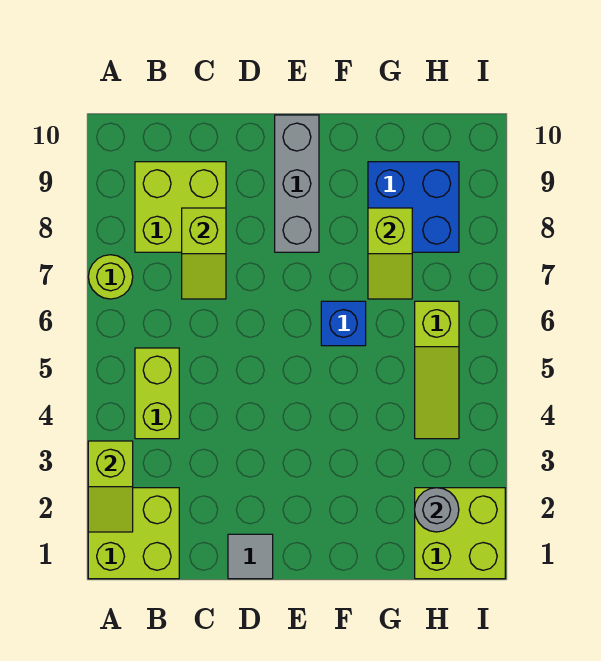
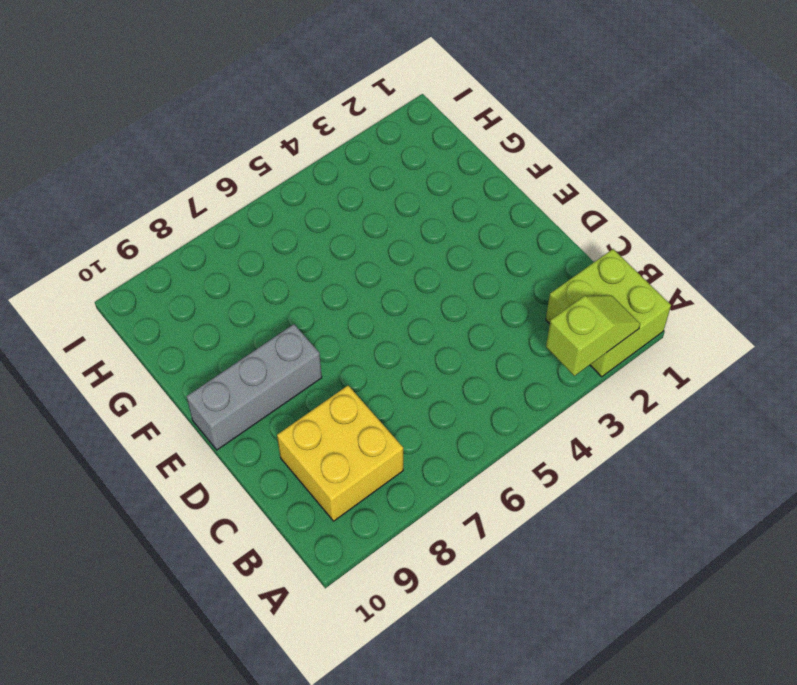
yellow brick B8:C9 level 1 -> lime brick B8:C9 level 1
none -> lime round brick A7 level 1
none -> lime brick B4:B5 level 1
none -> grey tile D1 level 1

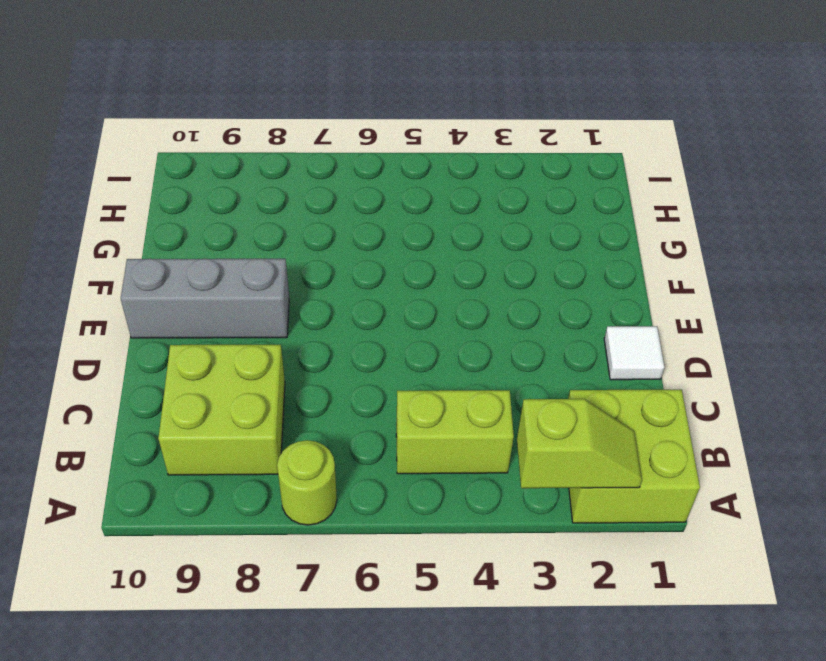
white tile D1 level 1 -> grey tile D1 level 1
none -> blue brick F6 level 1
none -> blue brick G8:H9 level 1
none -> lime brick H1:I2 level 1

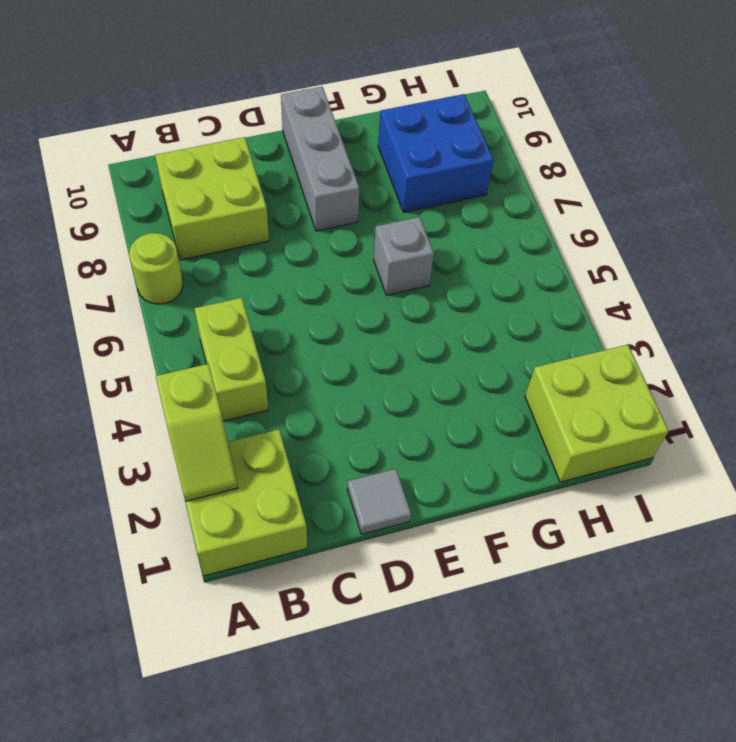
grey brick F6 level 1 -> blue brick F6 level 1
none -> lime slope H4:H6 level 1 top 6
none -> lime slope C7:C8 level 2 top 8
none -> lime slope G7:G8 level 2 top 8

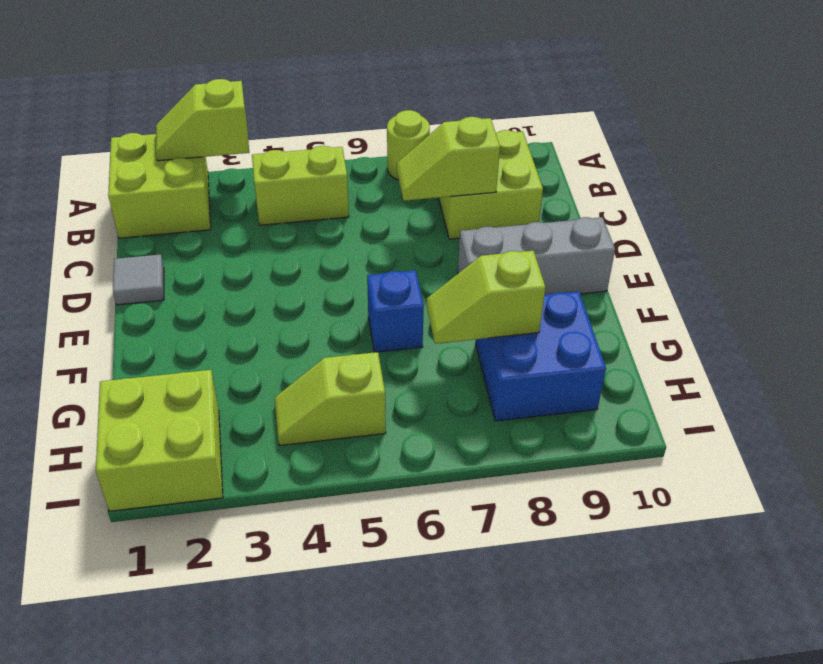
lime slope H4:H5 level 1 top 5 -> lime slope H4:H6 level 1 top 6
none -> grey round brick H2 level 2

